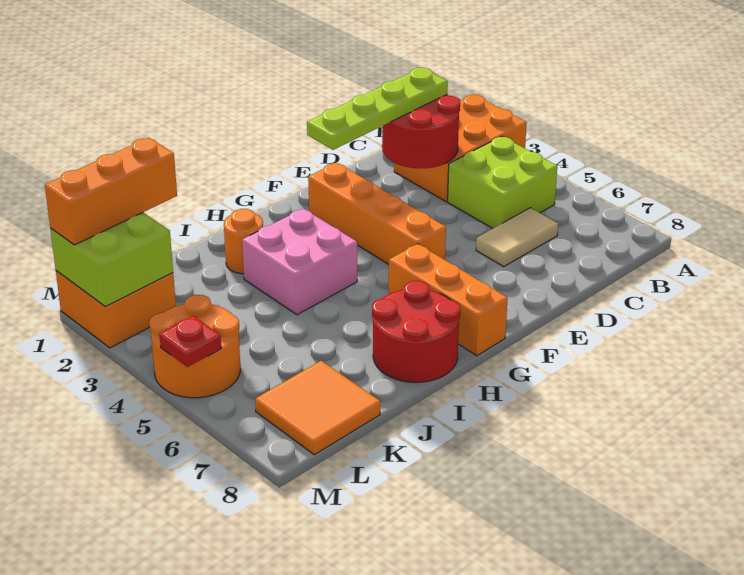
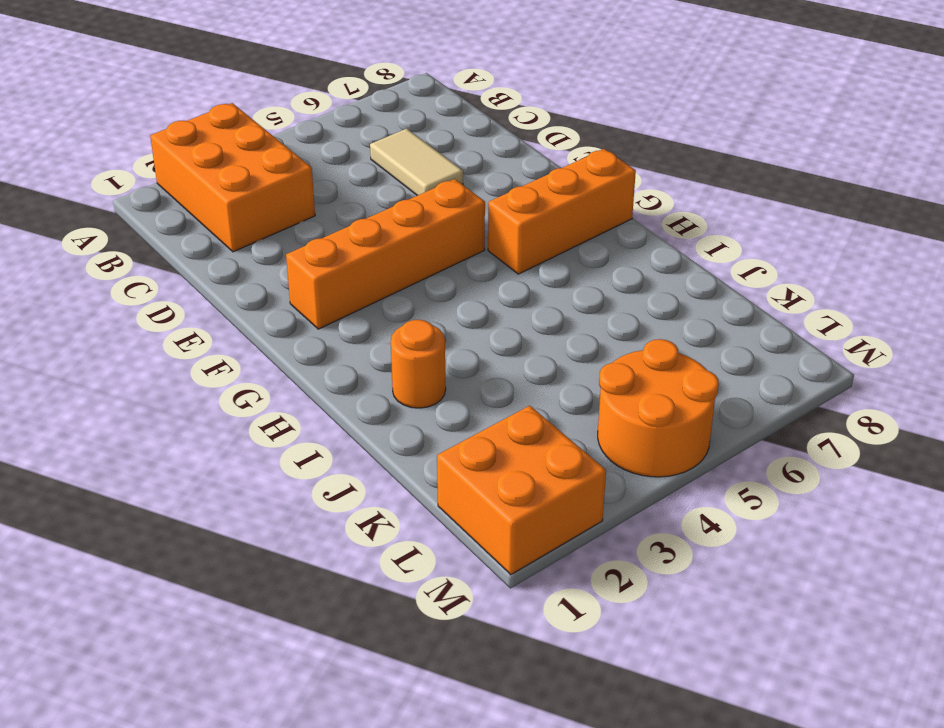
none -> lime brick B4:C5 level 1
none -> pink brick H3:I4 level 1
none -> red round brick H7:I8 level 1

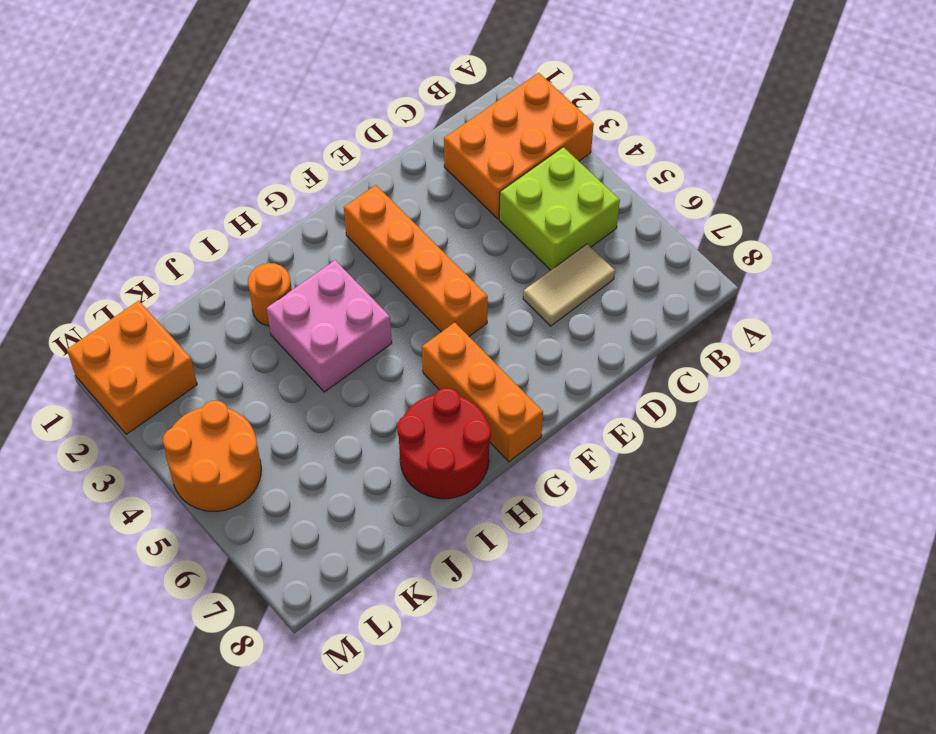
none -> orange tile K7:L8 level 1
none -> red round brick C2:D3 level 2
none -> lime brick L1:M2 level 2

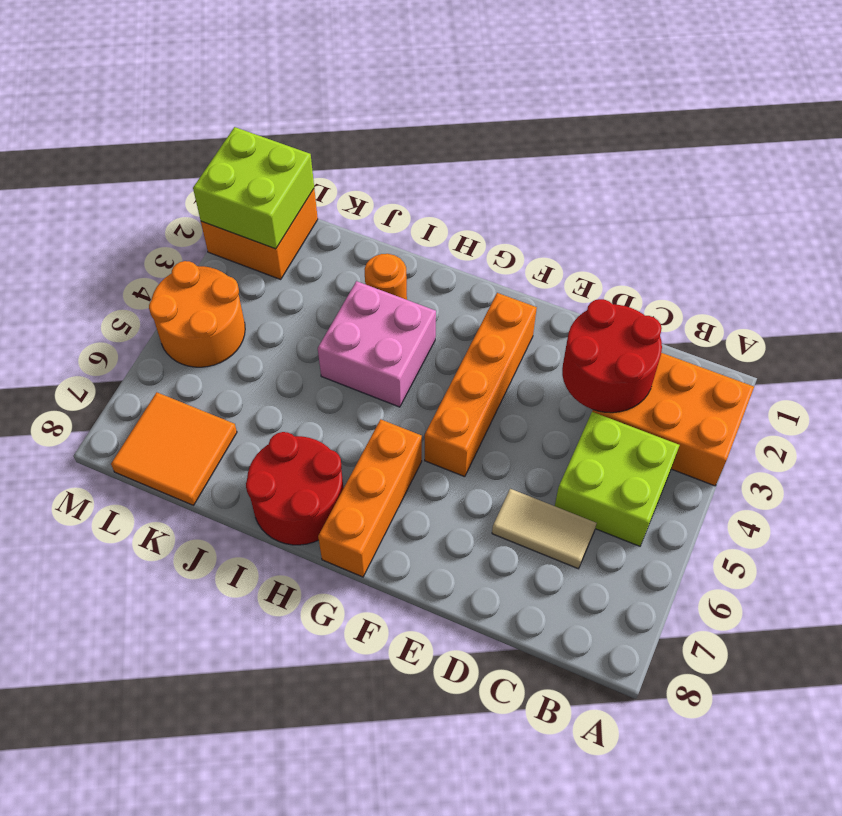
none -> red plate M5 level 2
none -> lime plate C2:F2 level 3
none -> orange brick K1:M1 level 3

